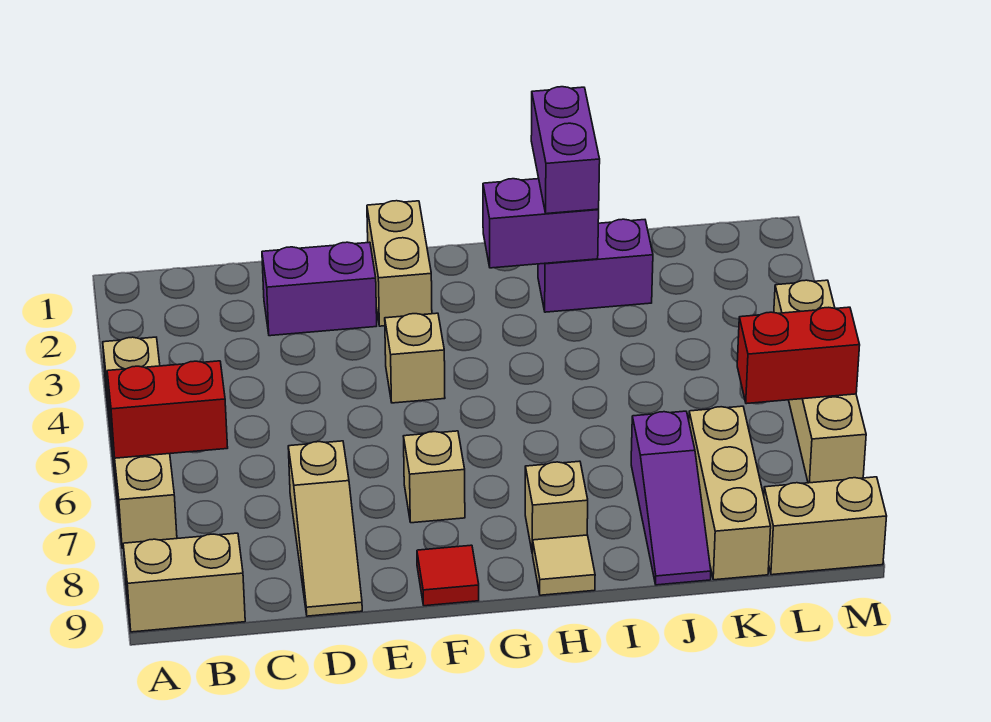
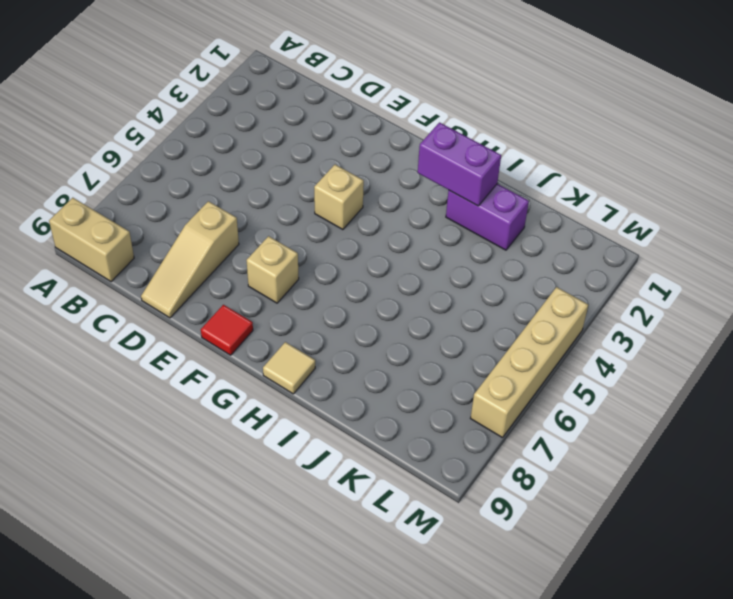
none -> tan brick A4:A7 level 1
none -> purple brick D2:E2 level 1
none -> tan brick F1:F2 level 1

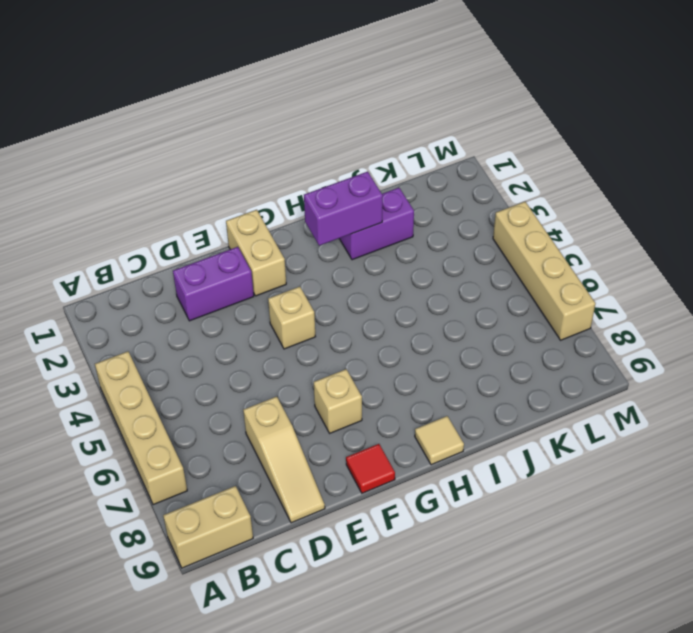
none -> tan brick H8 level 1
none -> purple slope J7:J9 level 1 top 7
none -> tan brick K7:K9 level 1

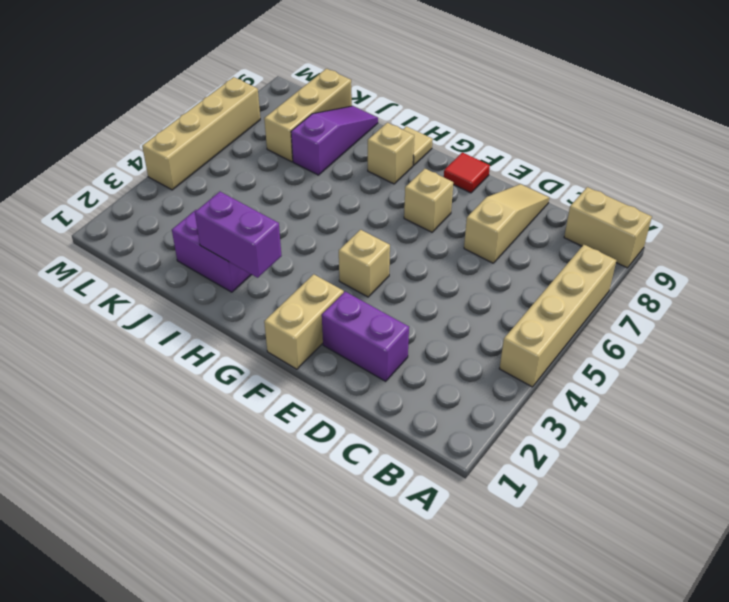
none -> tan brick L9:M9 level 1
none -> red brick A6:B6 level 2
none -> red brick L6:M6 level 2

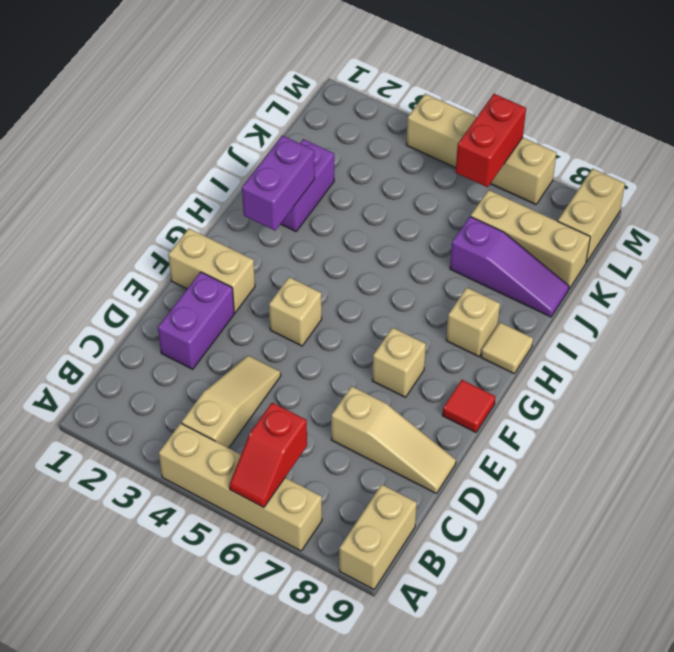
red slope A6:B6 level 2 top B -> red brick A6:B6 level 2
tan slope B4:D4 level 1 top B -> none
none -> purple brick I1:I2 level 3

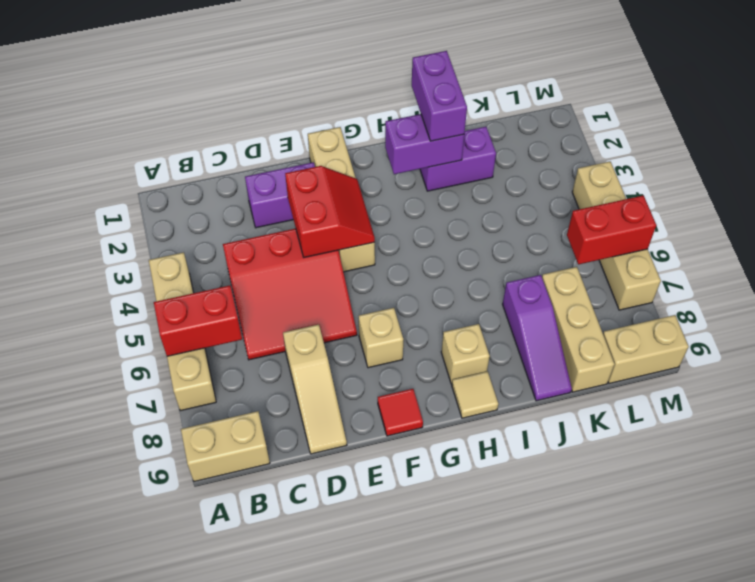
red slope C4:E6 level 1 top 4 -> none
red slope E3:F4 level 2 top E -> none

